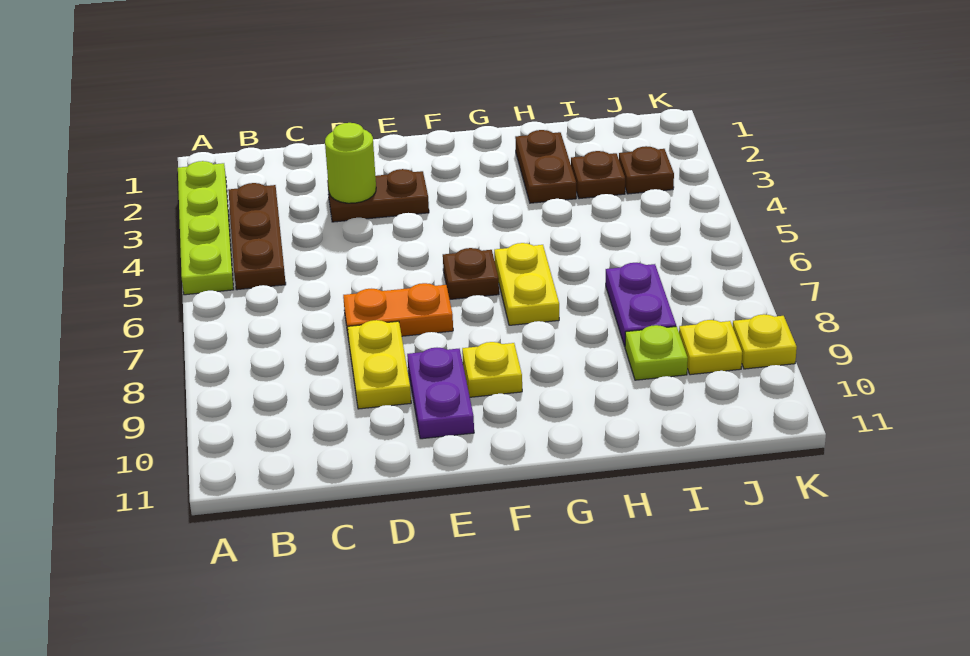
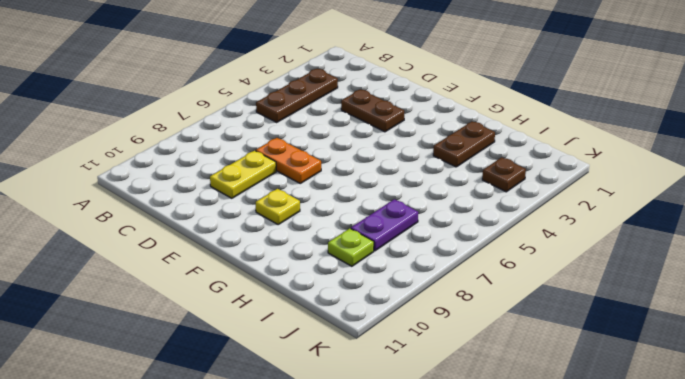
none -> lime plate A2:A5 level 1
none -> purple plate E9:E10 level 1
none -> brown plate F6 level 1

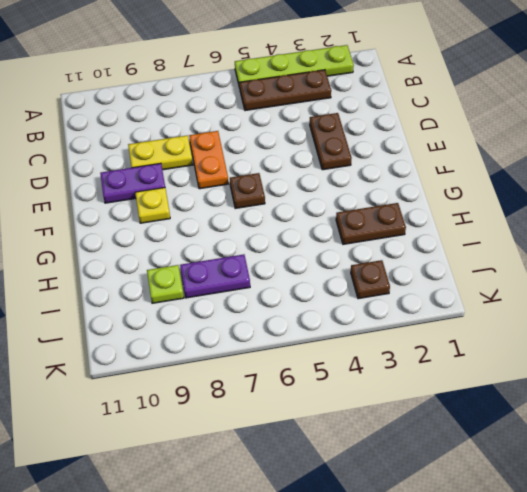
none -> yellow plate G6:G7 level 1
none -> brown plate I3 level 1
none -> yellow plate J9 level 1

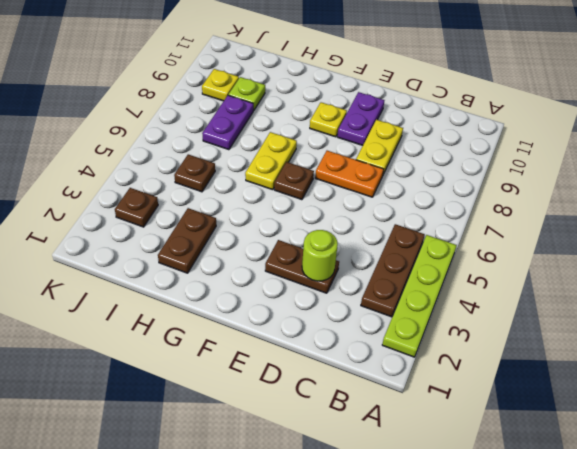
brown plate I5 level 1 -> brown plate I3 level 1
none -> yellow plate K9 level 1

